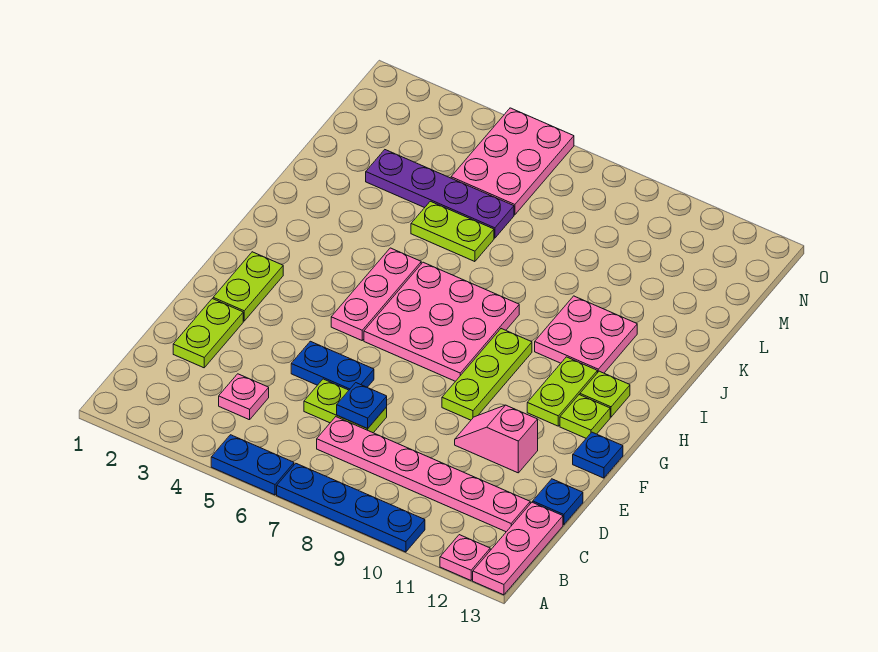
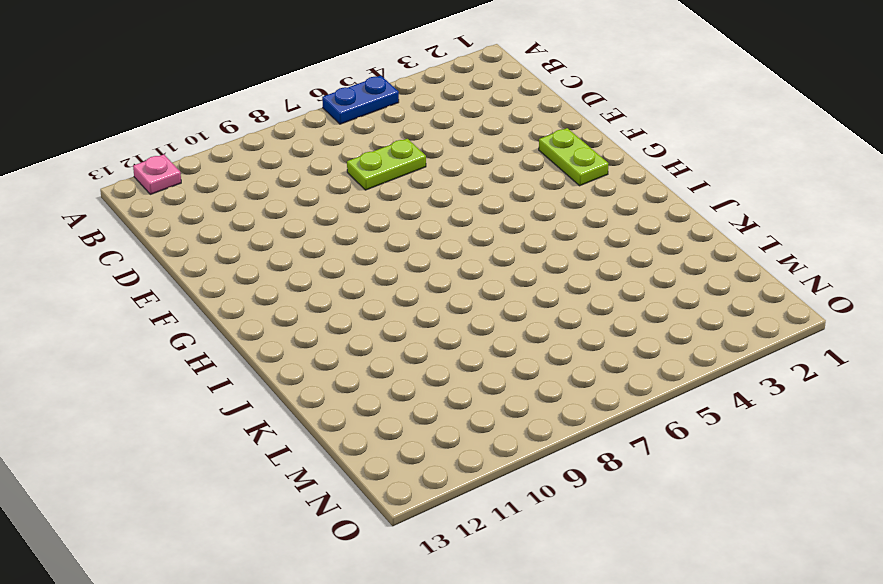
none -> blue plate A7:A10 level 1
none -> pink plate A13:C13 level 1
none -> pink plate C4 level 1

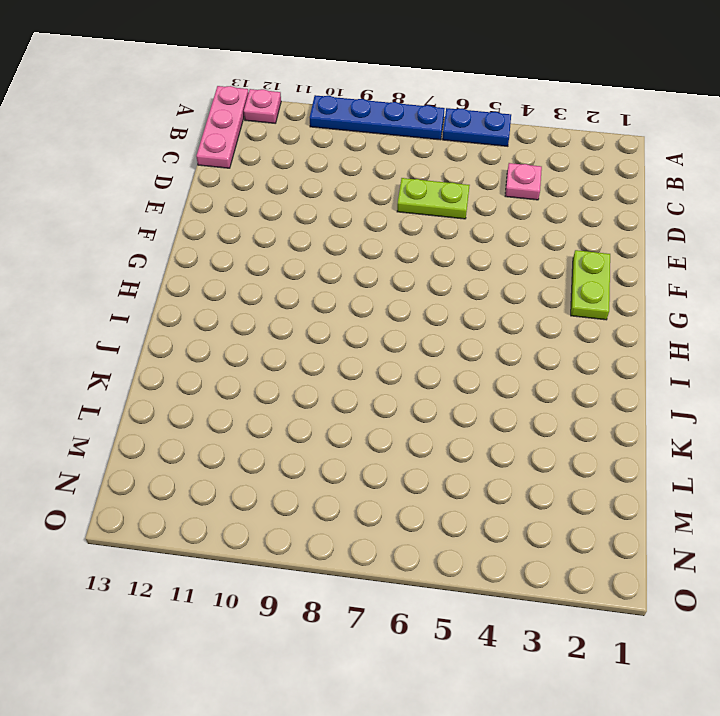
none -> pink plate C7:C12 level 1
none -> lime plate D2:E2 level 1
none -> blue plate D13 level 1

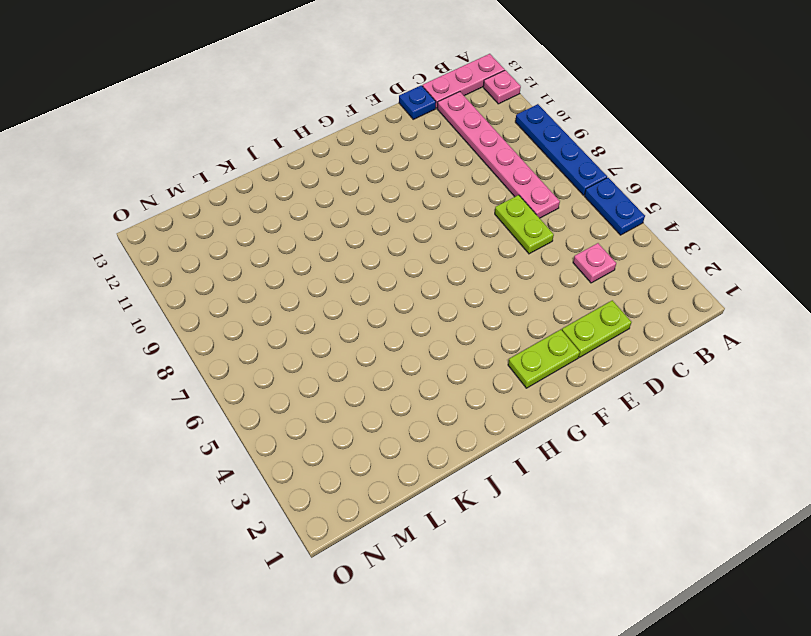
none -> blue plate E5:E6 level 1
none -> pink slope E10:E11 level 1 top 11
none -> lime plate F9:H9 level 1

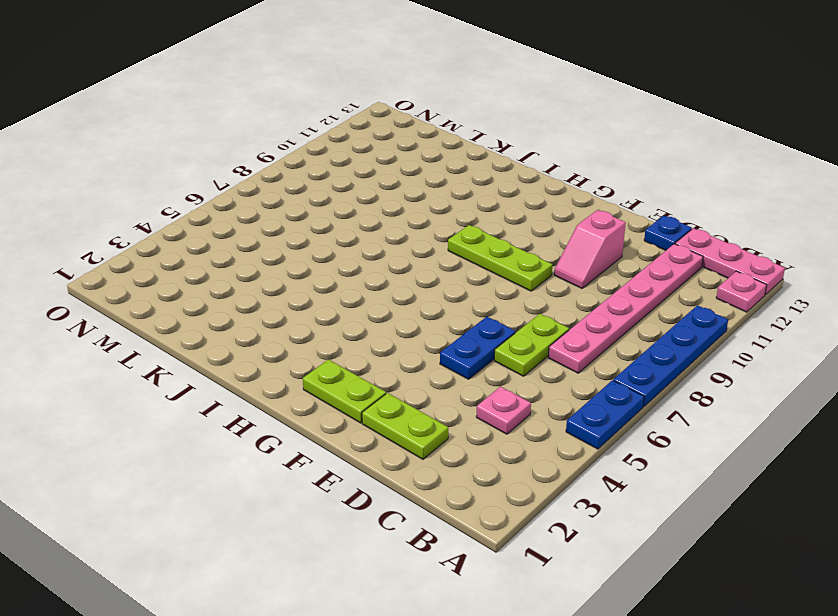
none -> blue plate F13 level 1
none -> pink plate G5:I5 level 1
none -> pink plate G6:I8 level 1

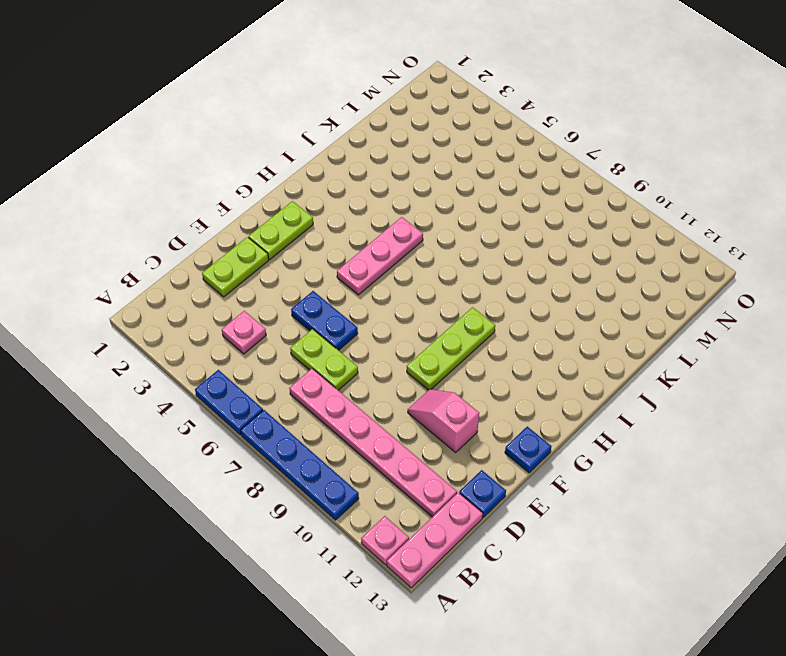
none -> pink plate G6:I8 level 1
none -> lime plate G11:H11 level 1
none -> lime plate G12 level 1

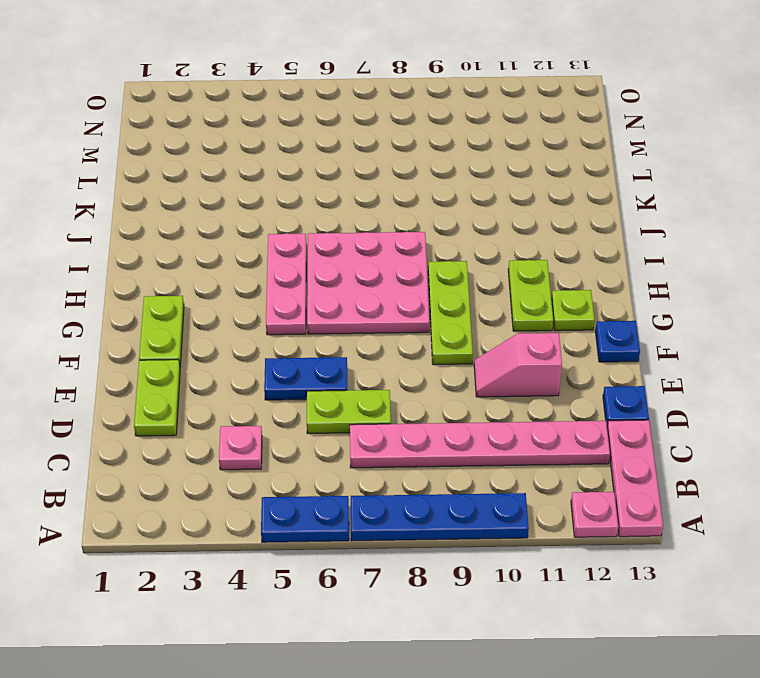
none -> lime plate H12 level 1
none -> pink plate I10:J11 level 1
none -> lime plate K5:K6 level 1

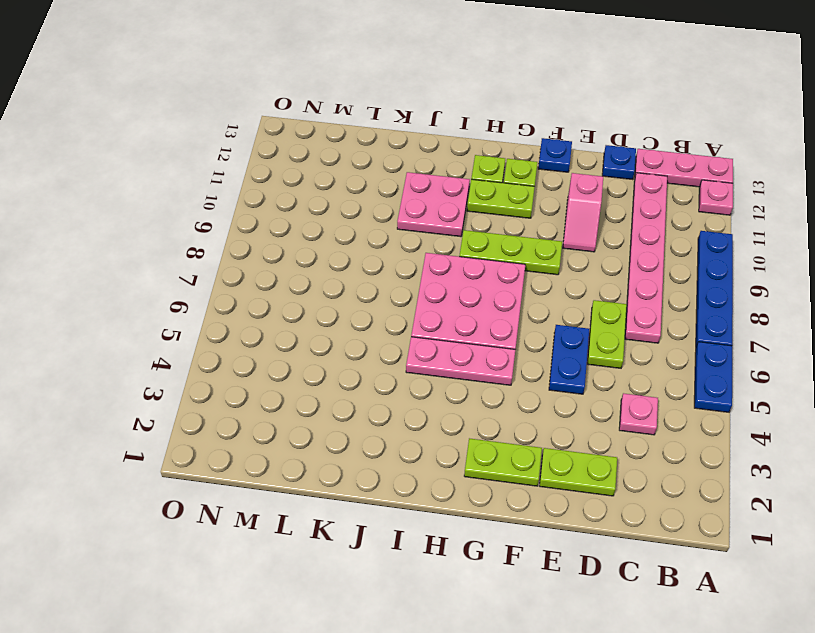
none -> lime plate K5:K6 level 1
none -> purple plate L3:L6 level 1
none -> pink plate M5:O6 level 1

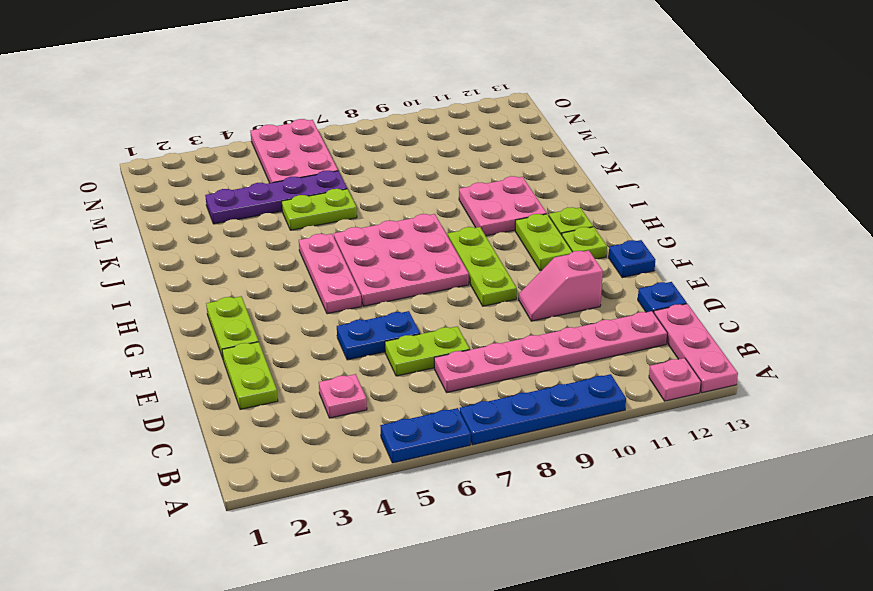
none -> blue plate D7 level 2

